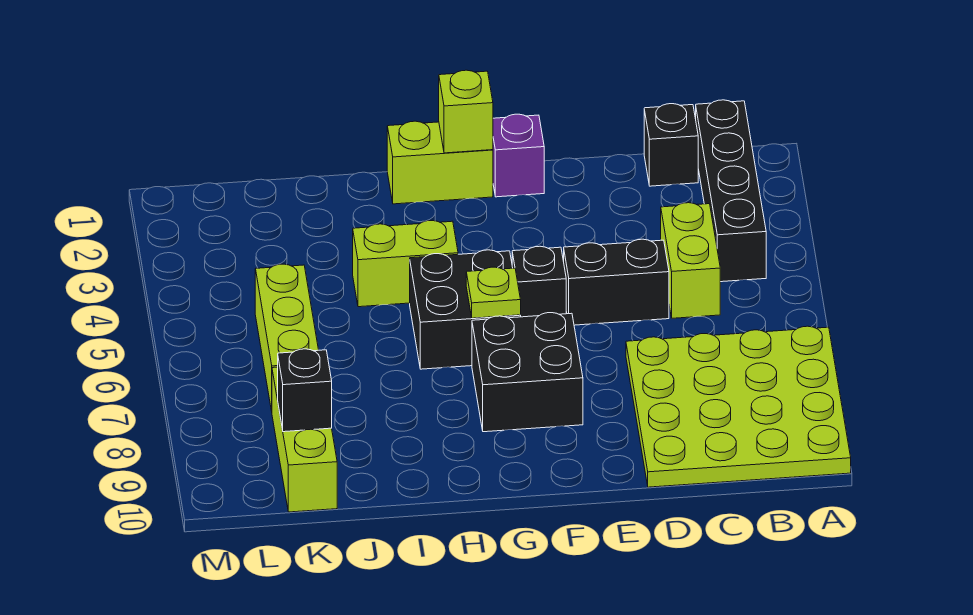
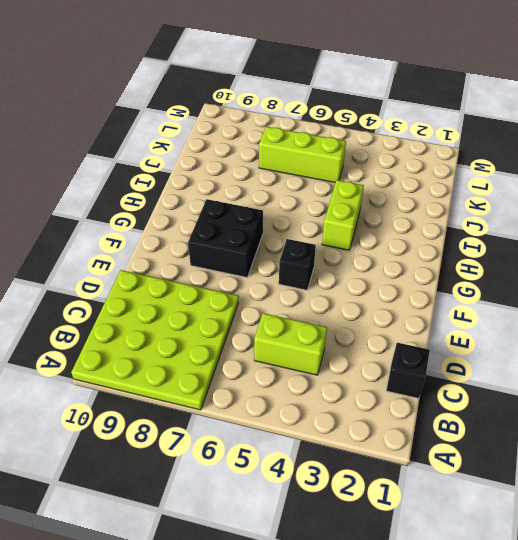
none -> black brick B1:B4 level 1
none -> black brick D5:E5 level 1
none -> purple brick F1 level 1

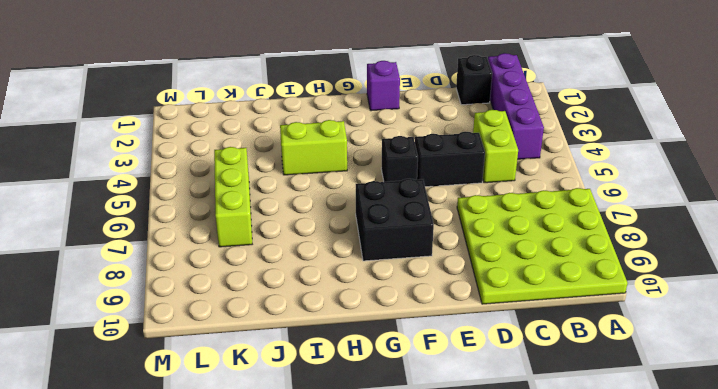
purple brick B1:B4 level 1 -> black brick B1:B4 level 1
none -> lime brick G1:H1 level 1
none -> black brick G5:H6 level 1
none -> lime brick K8:K10 level 1

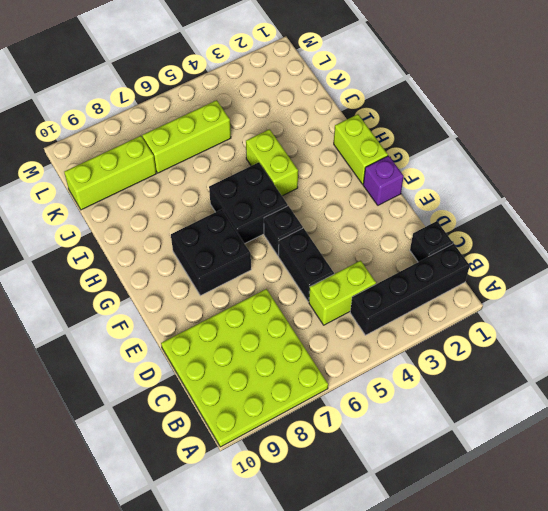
none -> lime brick G1 level 2
none -> lime plate G6 level 2
none -> black brick K9 level 2

